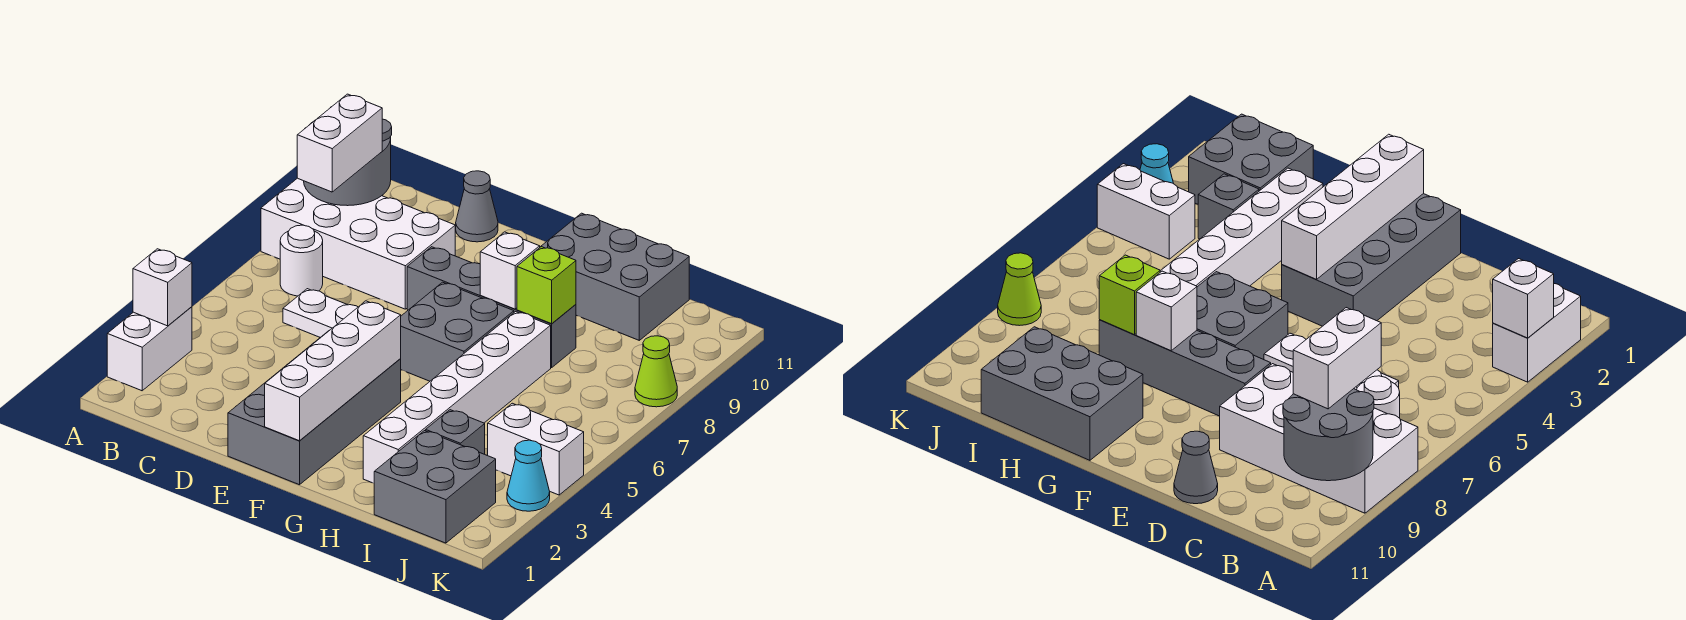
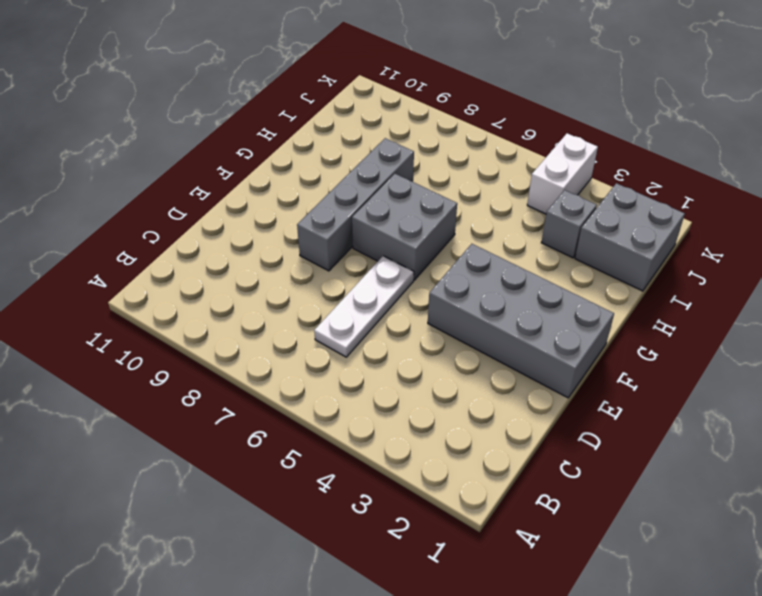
none -> white brick A2:A3 level 1
none -> white brick A8:D9 level 1
none -> white round brick B7 level 1

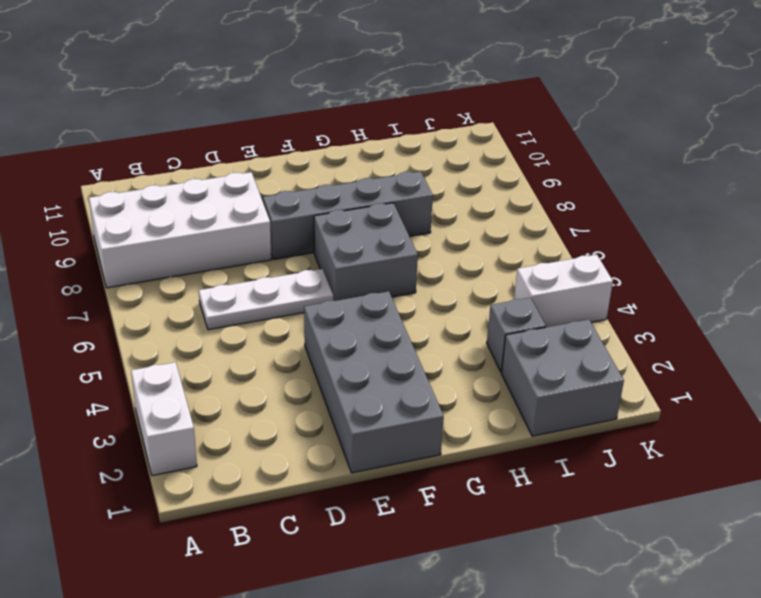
none -> white round brick B7 level 1
none -> grey cone D11 level 1
none -> grey brick G10:I11 level 1

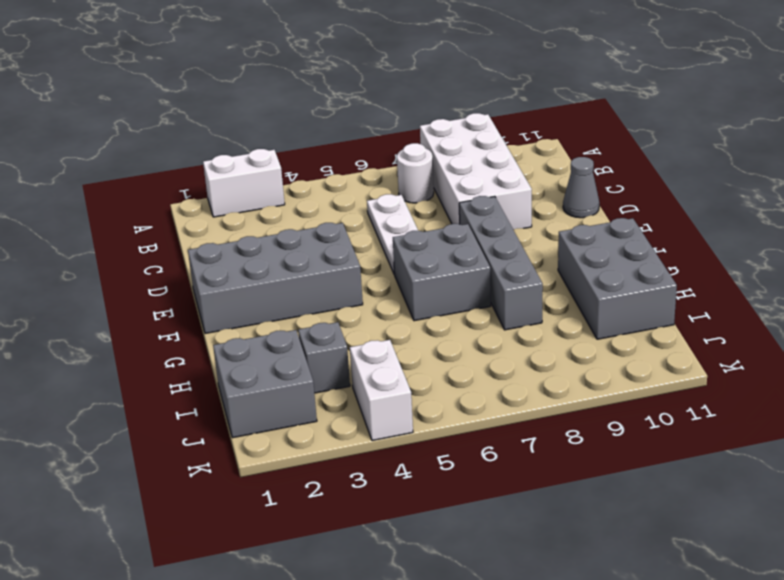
none -> white brick H2:H7 level 1
none -> cyan cone K3 level 1
none -> lime cone K8 level 1

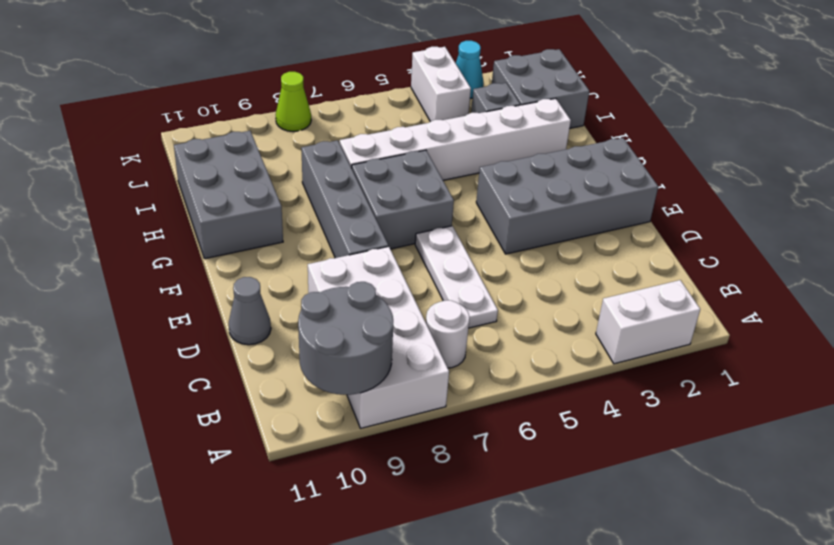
none -> white brick A3 level 2
none -> white brick F1:F4 level 2
none -> white brick G8 level 2

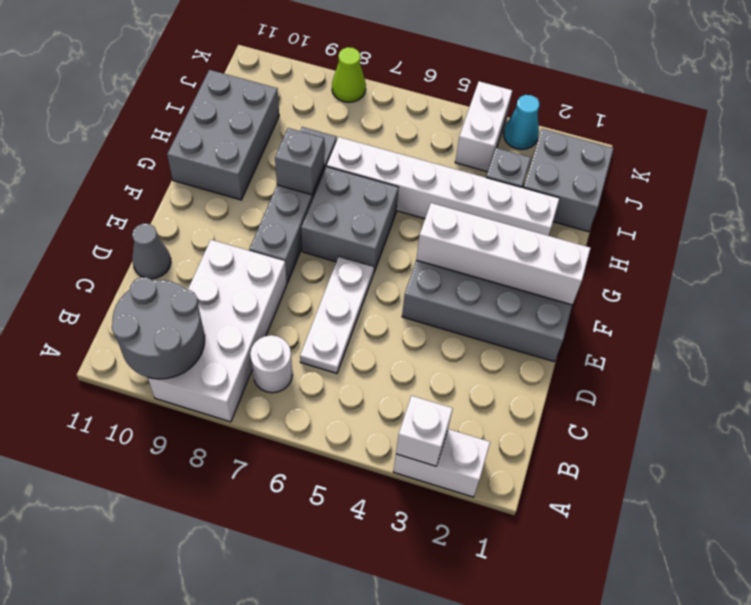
grey brick G8 level 2 -> white brick G8 level 2
none -> lime brick H8 level 2
none -> white brick B8:B9 level 3

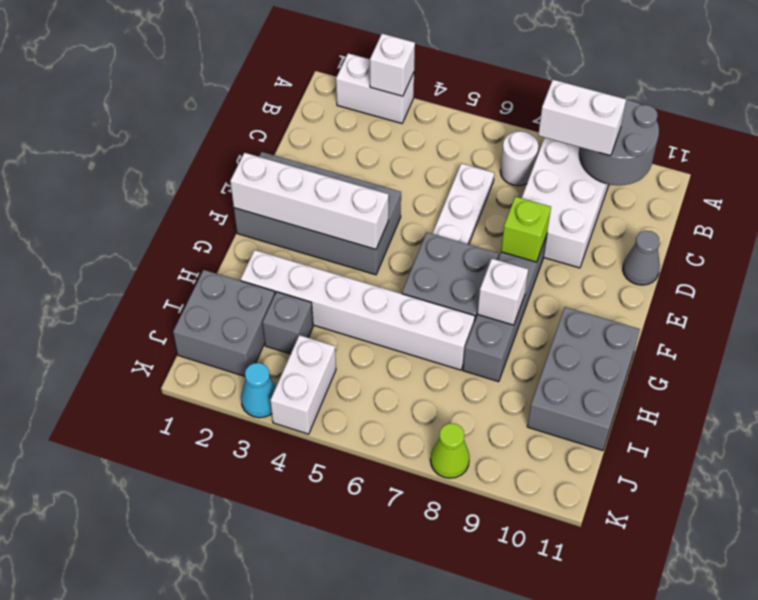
lime brick E8 level 2 -> lime brick H8 level 2

